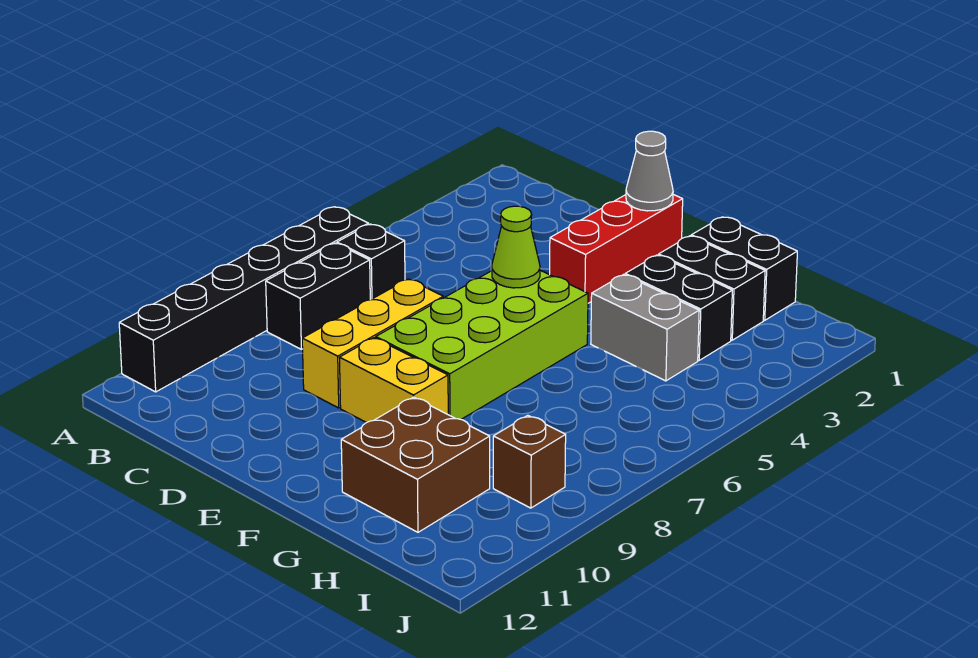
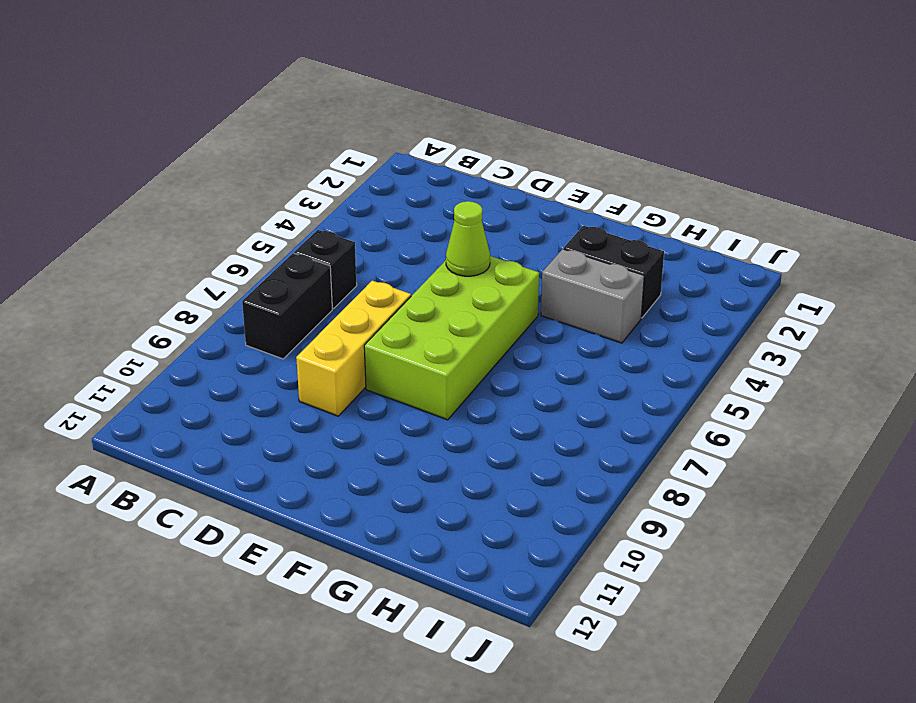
none -> black brick A6:A11 level 1
none -> red brick E1:E3 level 1
none -> yellow brick E9:F9 level 1

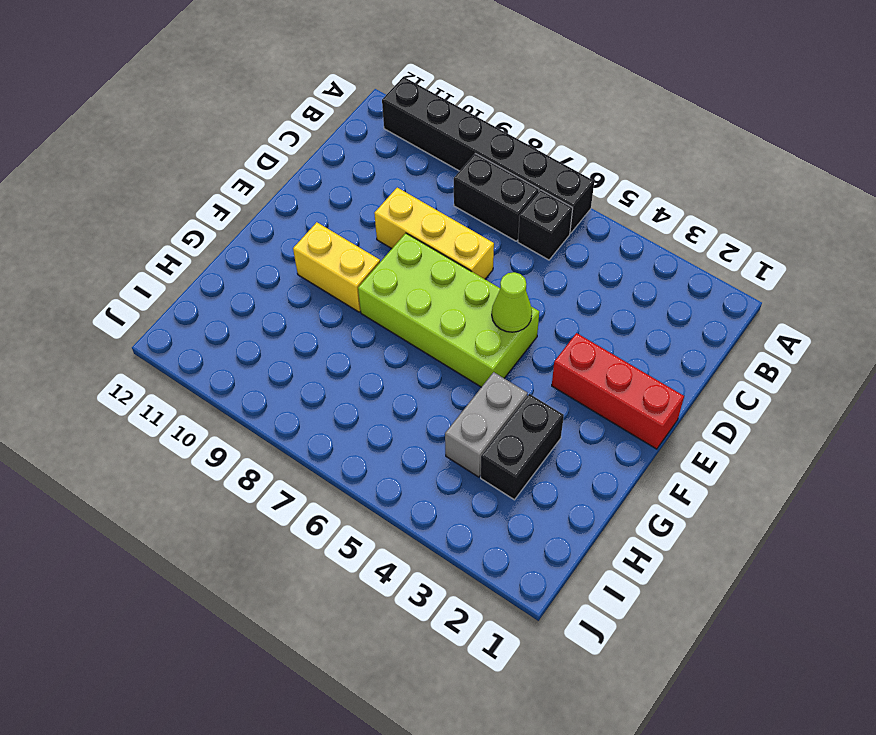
yellow brick F9:F10 level 1 -> yellow brick E9:F9 level 1
none -> black brick G1:H1 level 1
none -> black brick G2:H2 level 1
none -> brown brick G10:H11 level 1

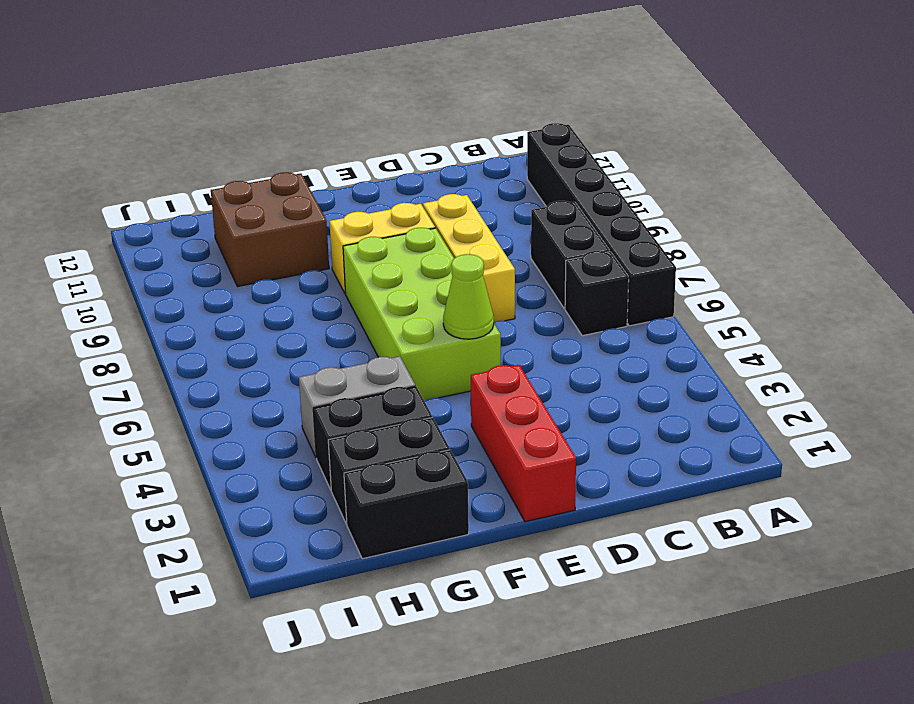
none -> brown brick I9 level 1
none -> grey cone E1 level 2

